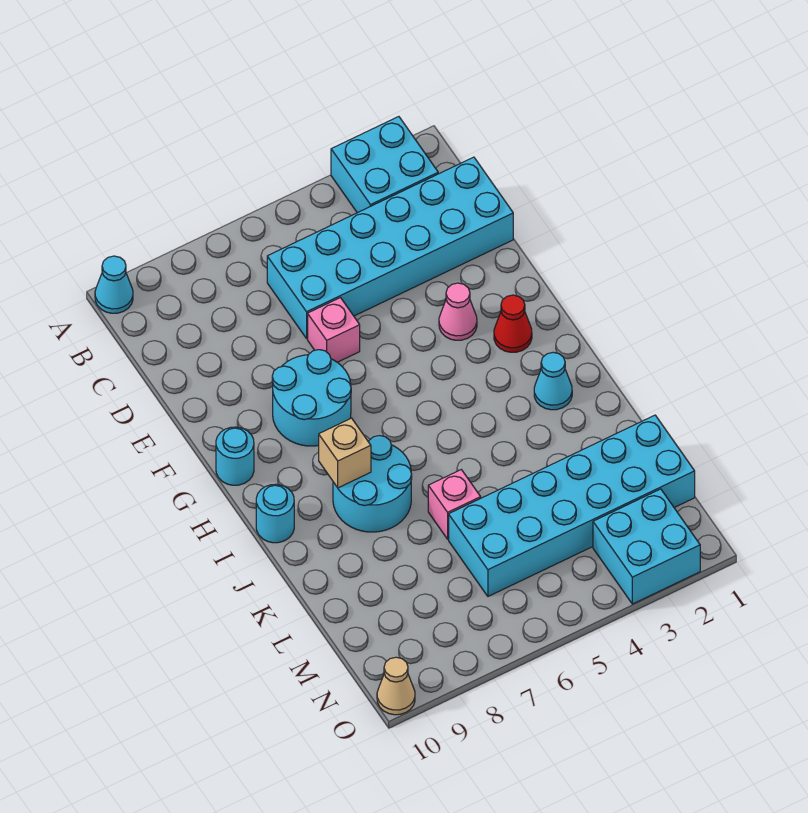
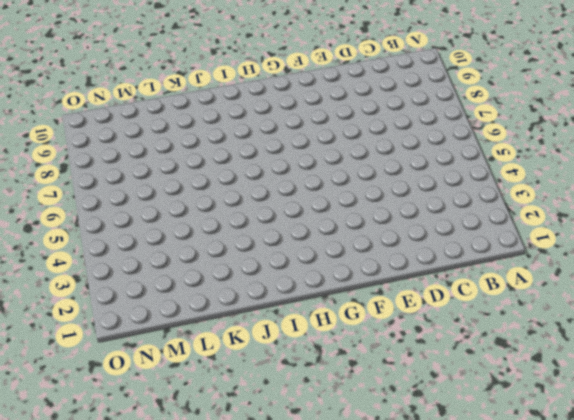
none -> cyan brick A2:B3 level 1
none -> cyan cone A10 level 1
none -> cyan brick C1:D6 level 1

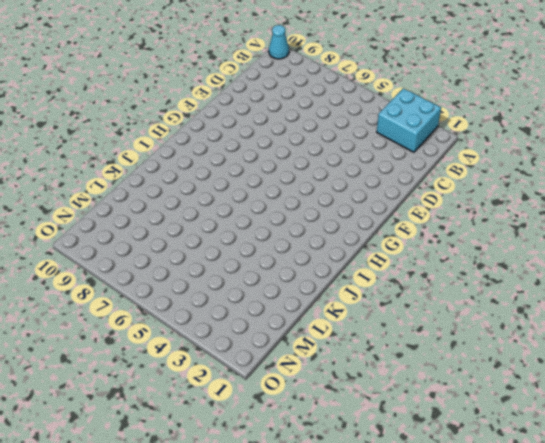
none -> cyan brick C1:D6 level 1
none -> pink brick E6 level 1
none -> pink cone F3 level 1

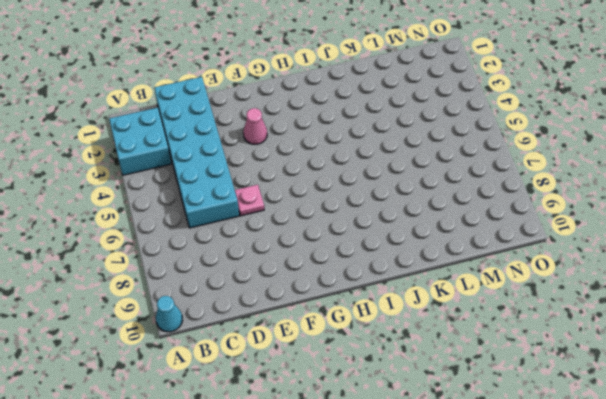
pink plate E6 level 1 -> pink brick E6 level 1
none -> cyan round brick F7:G8 level 1
none -> red cone G2 level 1
none -> cyan round brick G10 level 1

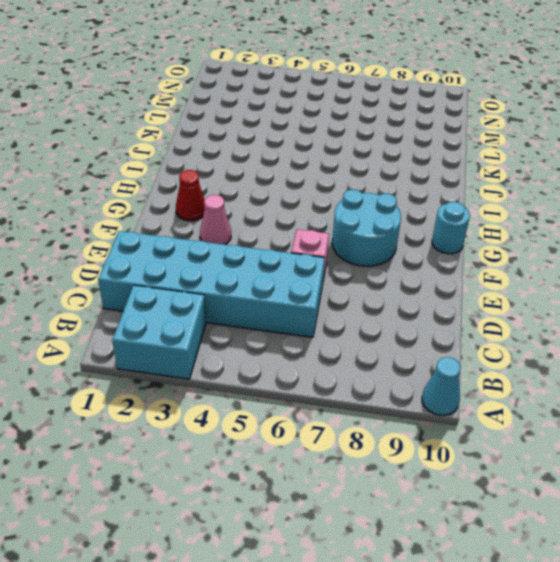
none -> cyan cone I2 level 1
none -> cyan round brick I7:J8 level 1
none -> cyan round brick I10 level 1

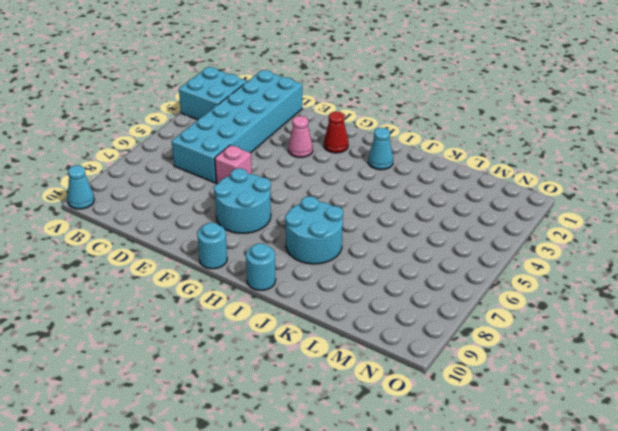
none -> pink brick K6 level 1
none -> cyan brick L1:M6 level 1
none -> cyan brick N2:O3 level 1

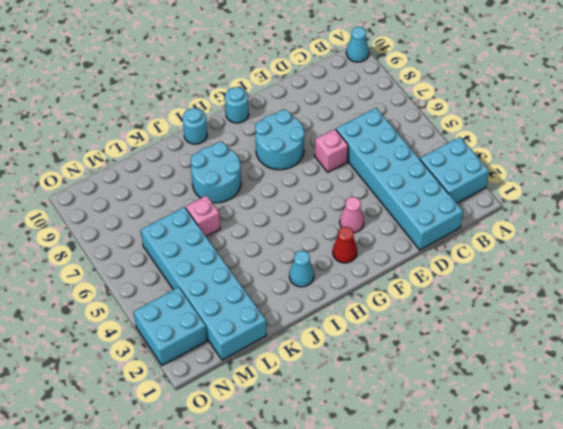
none -> tan cone O10 level 1
none -> tan brick I8 level 2

